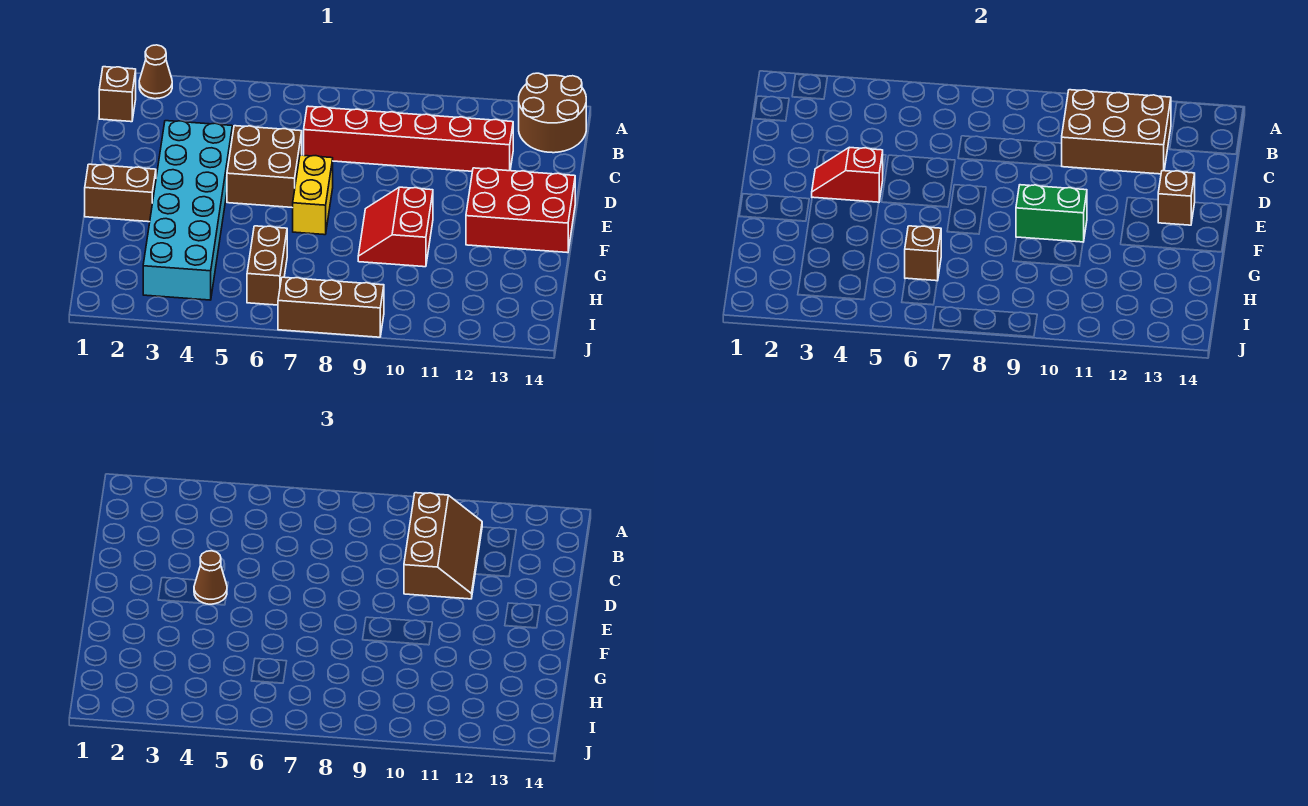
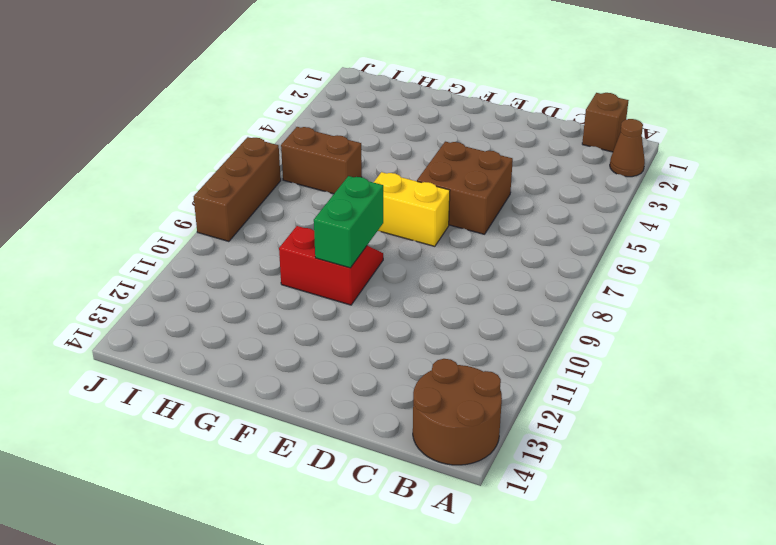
none -> red brick C7:C12 level 1
none -> cyan brick D3:I4 level 1
none -> red brick E12:F14 level 1

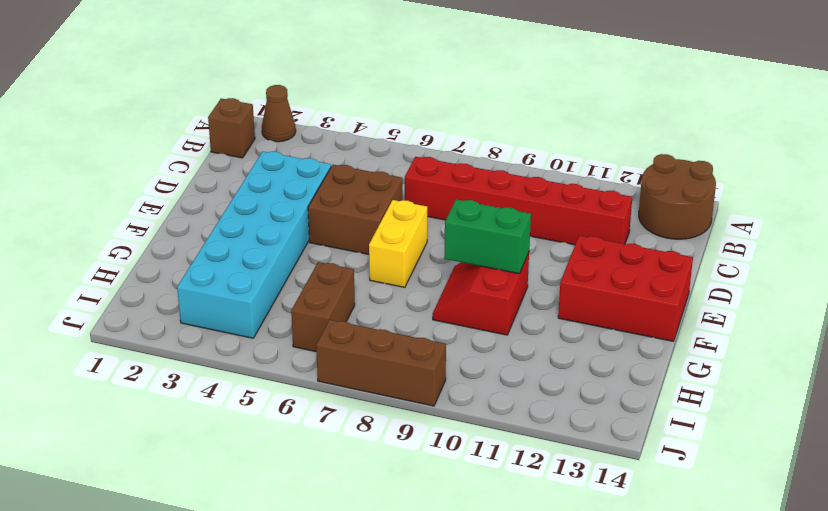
none -> brown brick F1:F2 level 1
none -> brown brick B10:C12 level 2
none -> red slope E3:E4 level 2 top 4

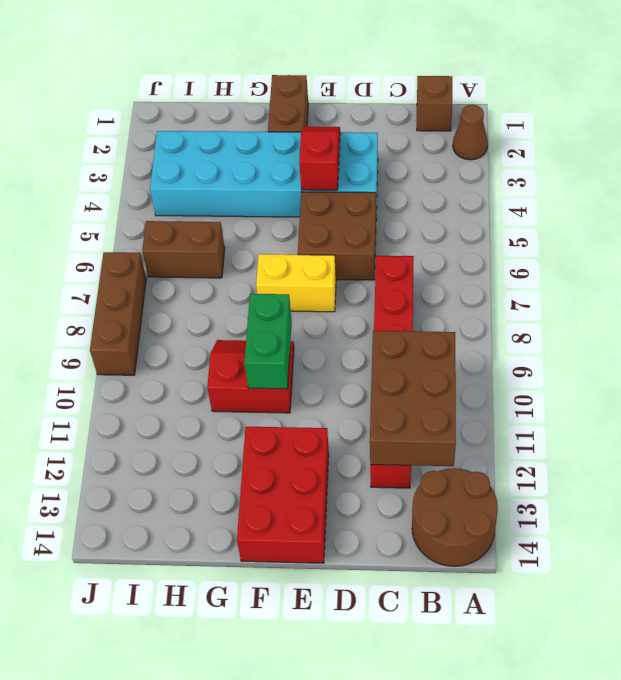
none -> brown brick E13 level 2
none -> brown brick H6 level 2
none -> brown slope B10:D11 level 3 top 10

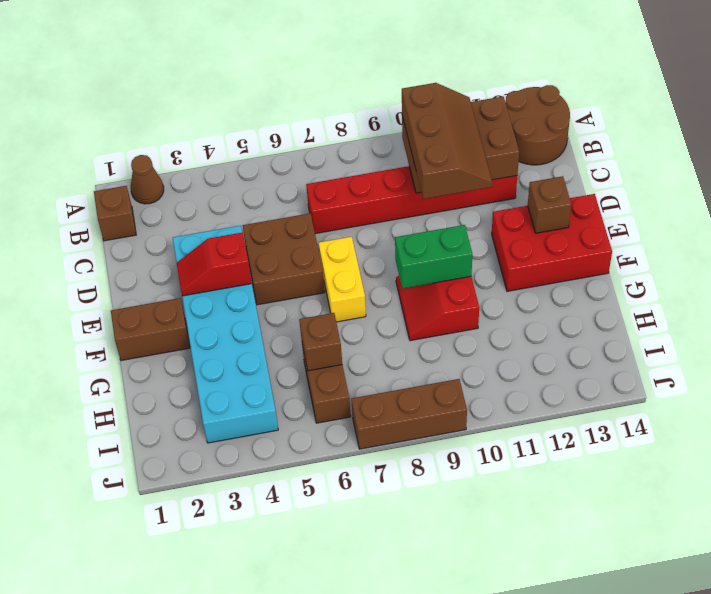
none -> brown cone E4 level 3

